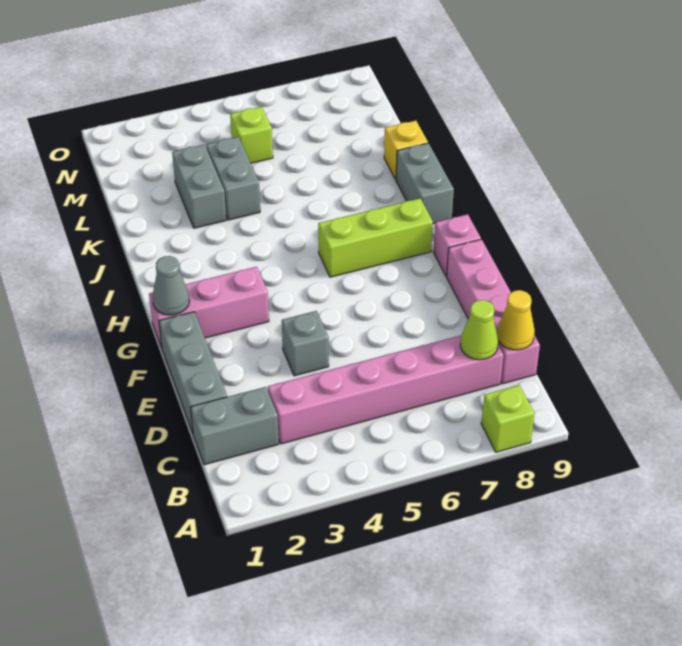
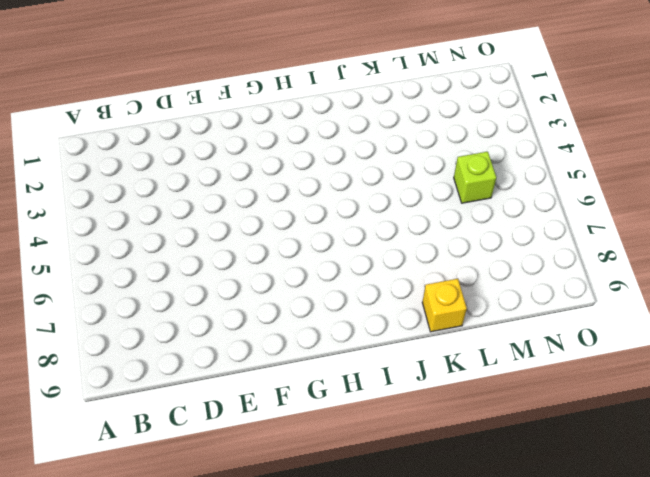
none -> lime brick A8 level 1
none -> grey brick C1:C2 level 1
none -> pink brick C3:C8 level 1

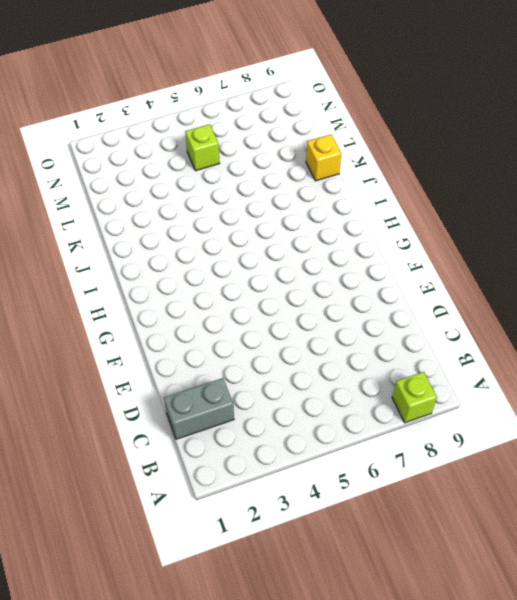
none -> pink brick C3:C8 level 1
none -> pink brick C9:F9 level 1
none -> grey brick D1:F1 level 1

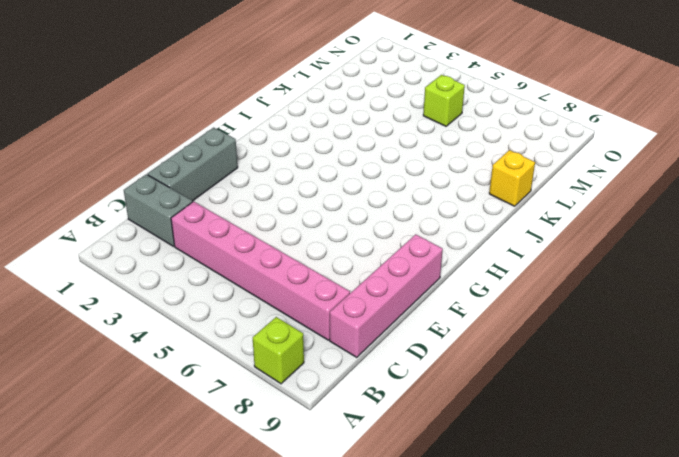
none -> grey brick E4 level 1
none -> pink brick G1:G3 level 1
none -> pink brick G9 level 1

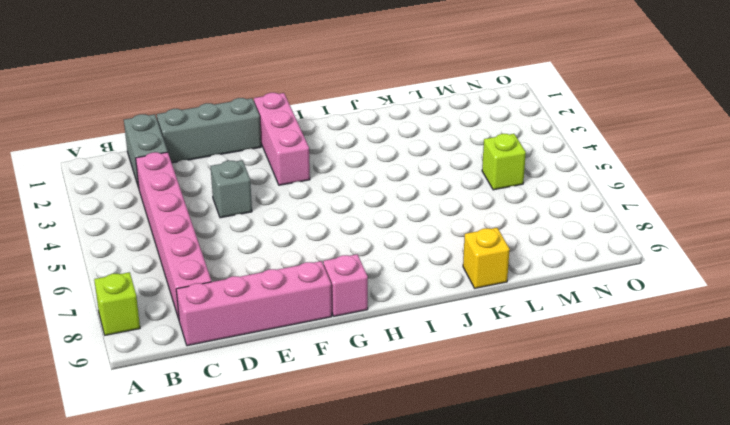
none -> lime brick H6:H8 level 1
none -> grey brick I9:J9 level 1
none -> grey brick K3:L3 level 1

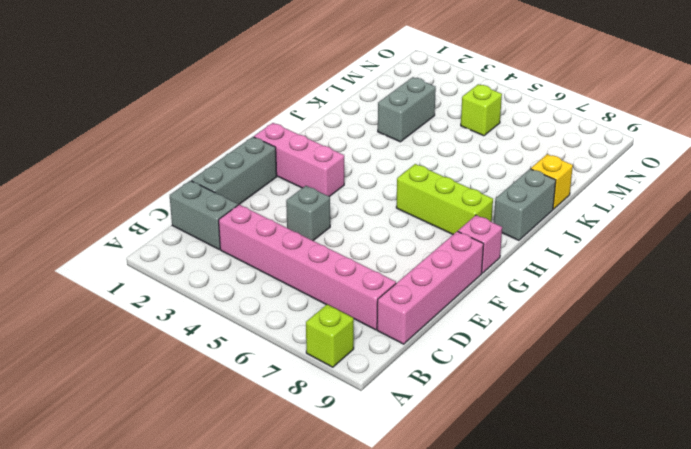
none -> grey brick K4:L4 level 1
none -> lime cone C8 level 2
none -> yellow cone C9 level 2

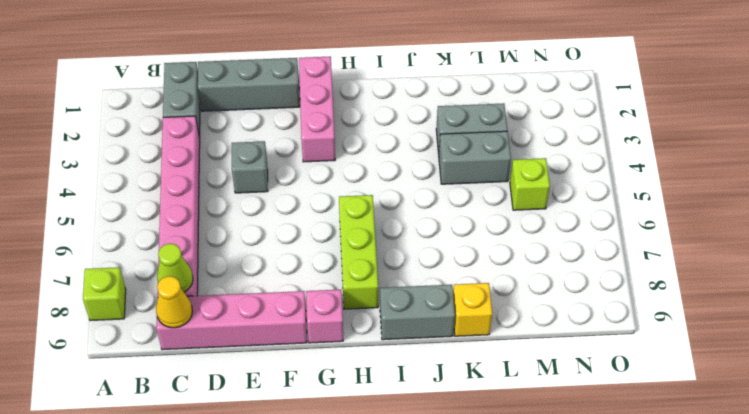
none -> grey cone G1 level 2

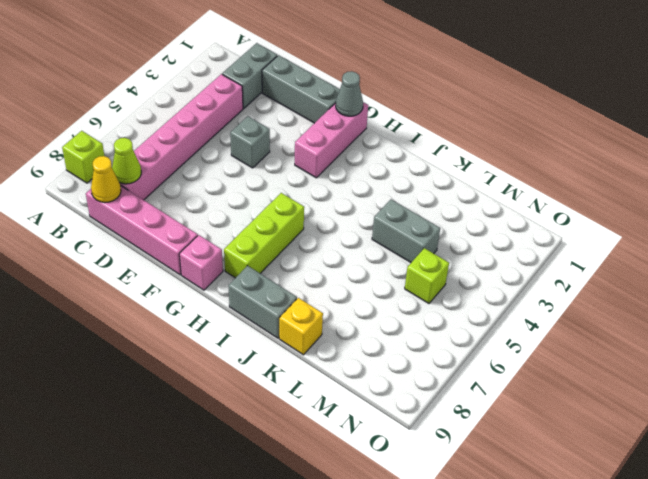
none -> grey brick K3:L3 level 1

